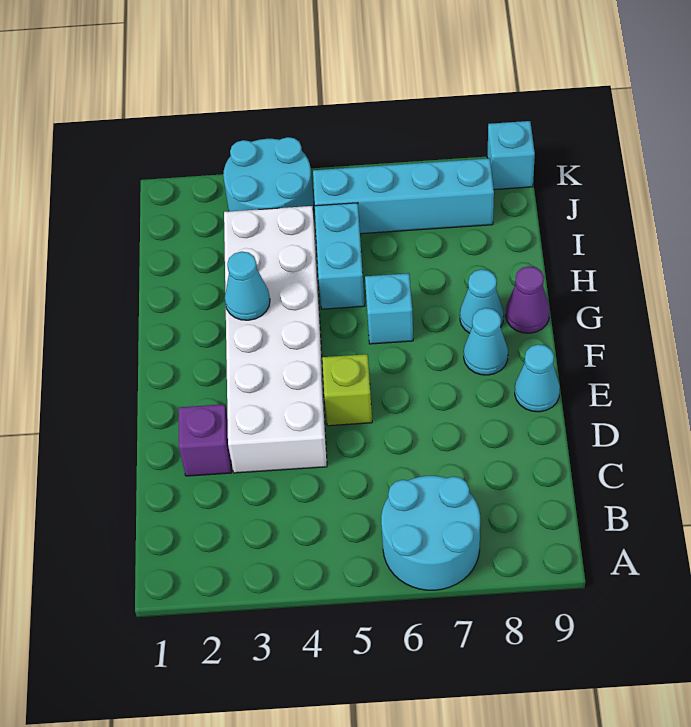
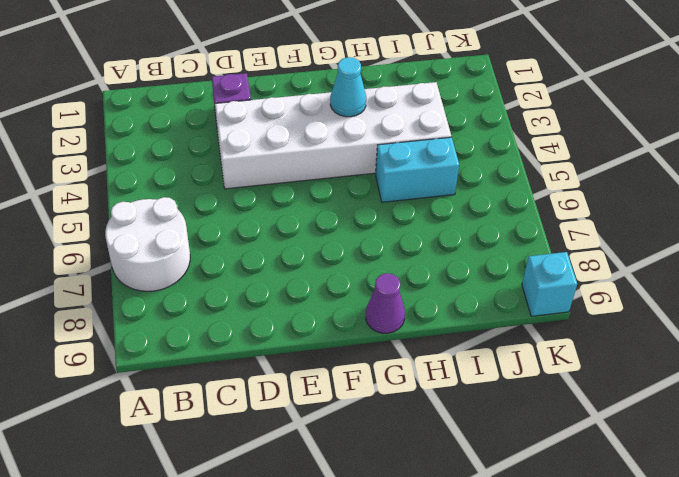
white round brick A6:B7 level 1 -> cyan round brick A6:B7 level 1
none -> lime brick E5 level 1
none -> cyan cone E9 level 1
none -> cyan cone F8 level 1

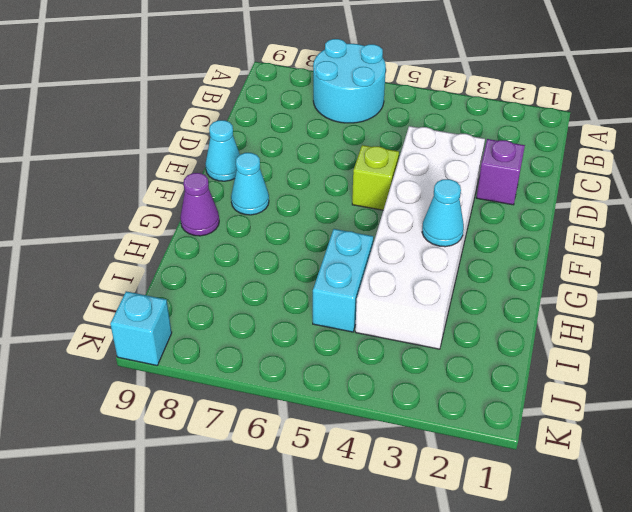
none -> cyan brick G6 level 1
none -> cyan cone G8 level 1
none -> cyan round brick J3:K4 level 1

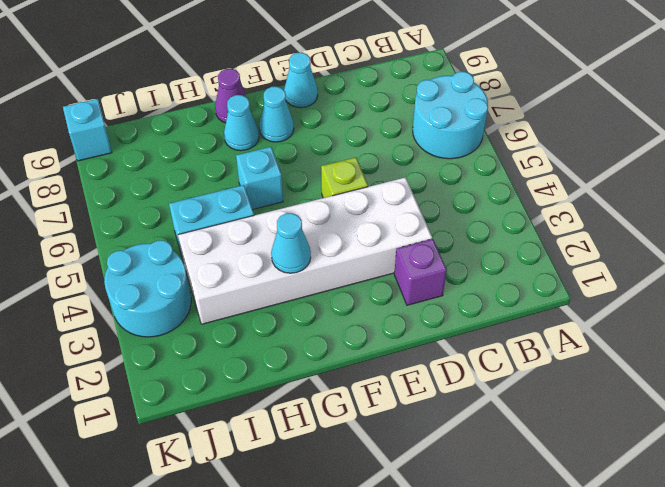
none -> cyan brick J5:J8 level 1

